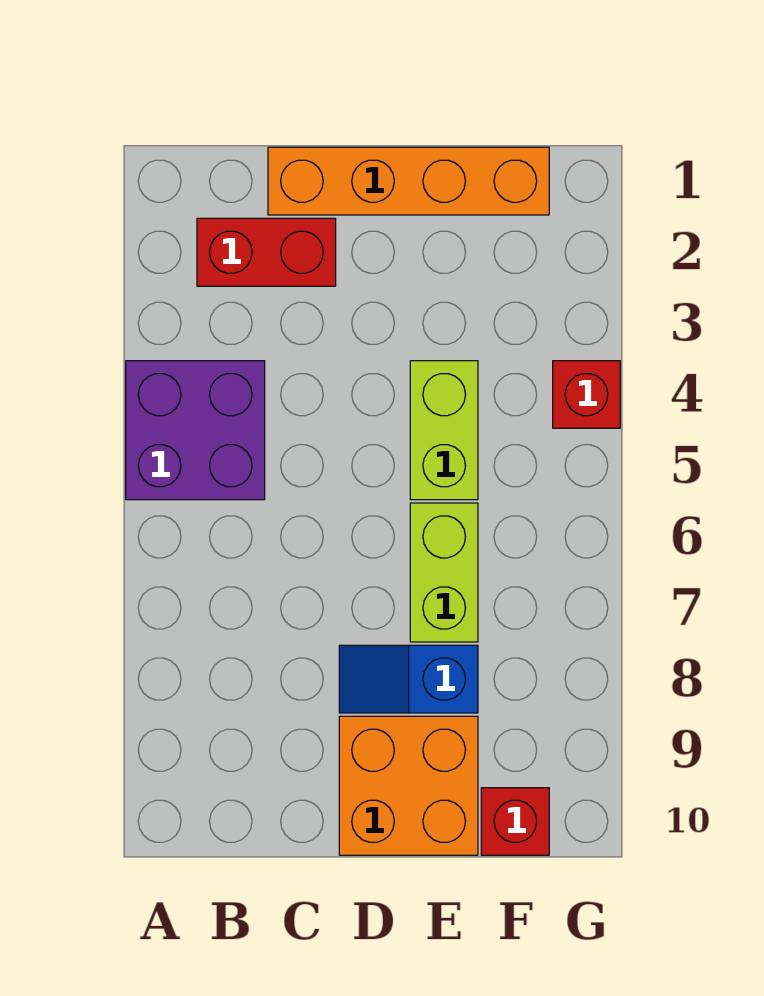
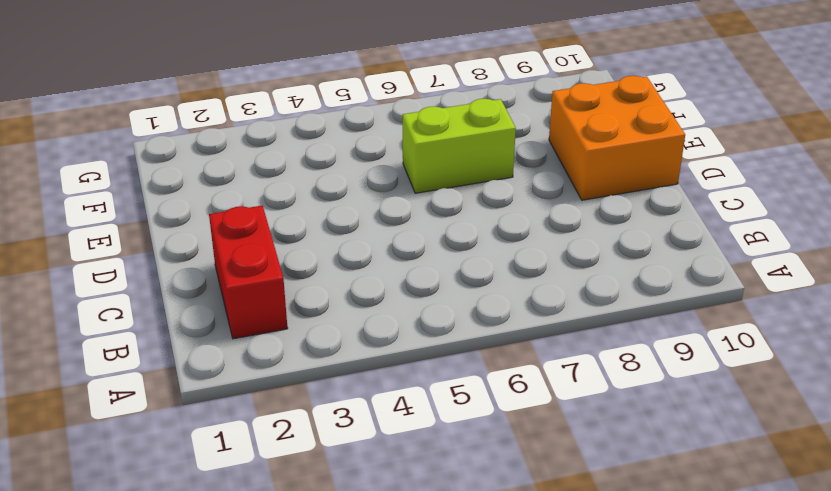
none -> purple brick A4:B5 level 1
none -> orange brick C1:F1 level 1

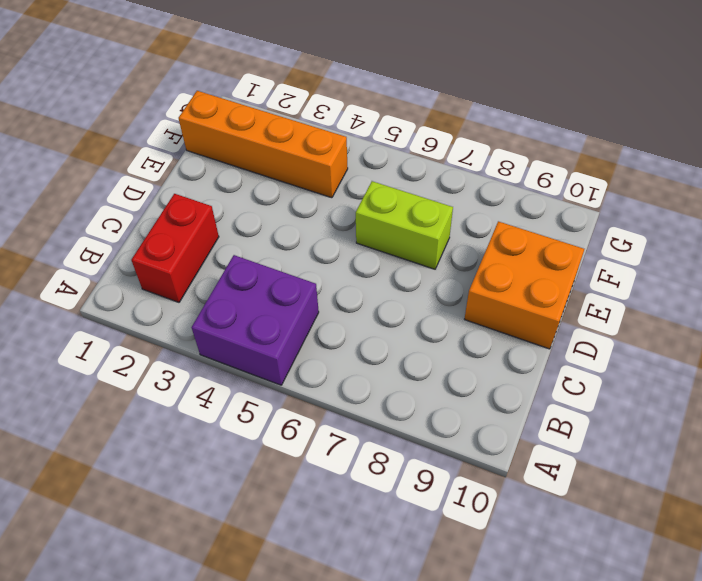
orange brick F1:F4 level 1 -> orange brick C1:F1 level 1
none -> blue slope D8:E8 level 1 top E
none -> lime brick E4:E5 level 1

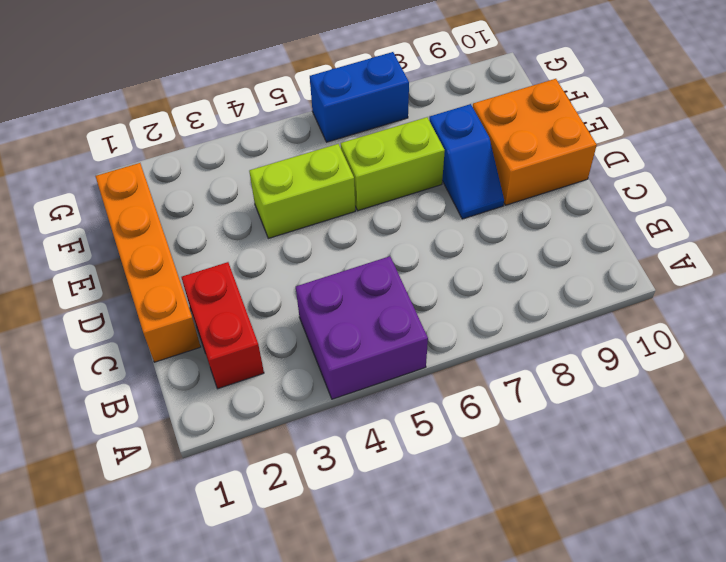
blue brick G6:G7 level 1 -> none
none -> red brick F10 level 1
none -> red brick G4 level 1

